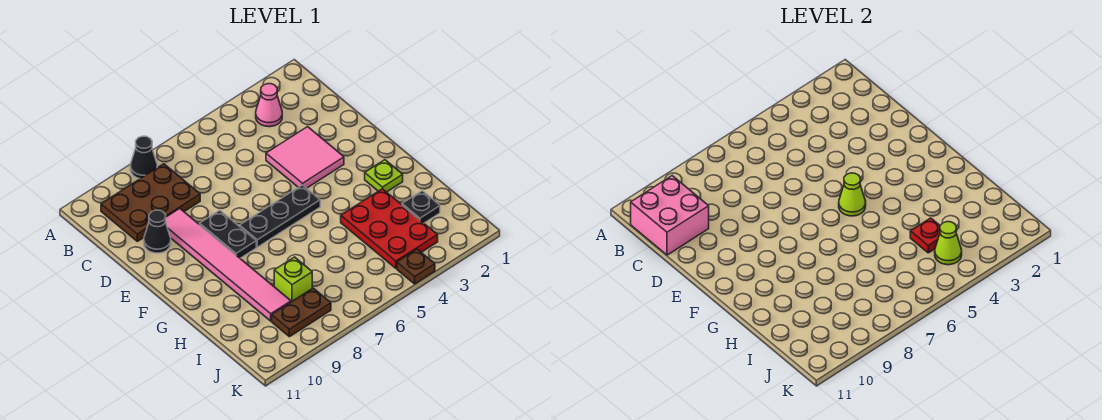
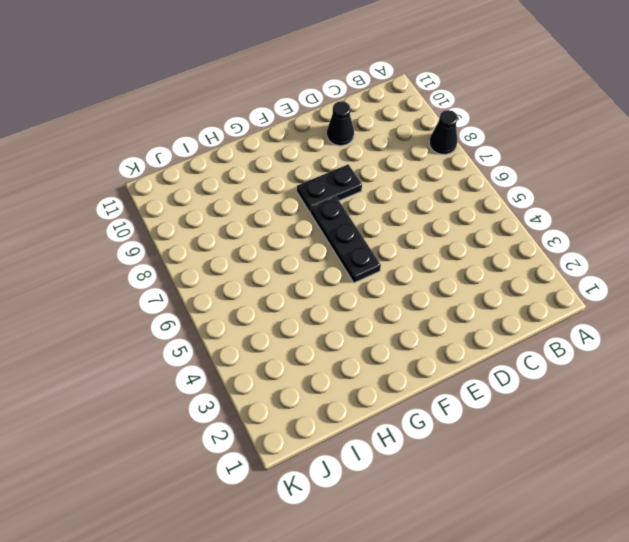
none -> pink cone B3 level 1
none -> brown plate B8:C10 level 1
none -> pink tile D3:E4 level 1

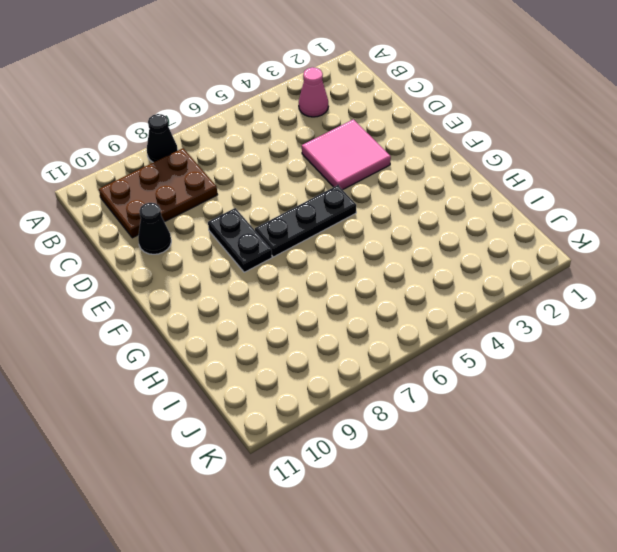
none -> pink tile D9:I9 level 1
none -> lime plate G2 level 1
none -> red plate H3:J4 level 1

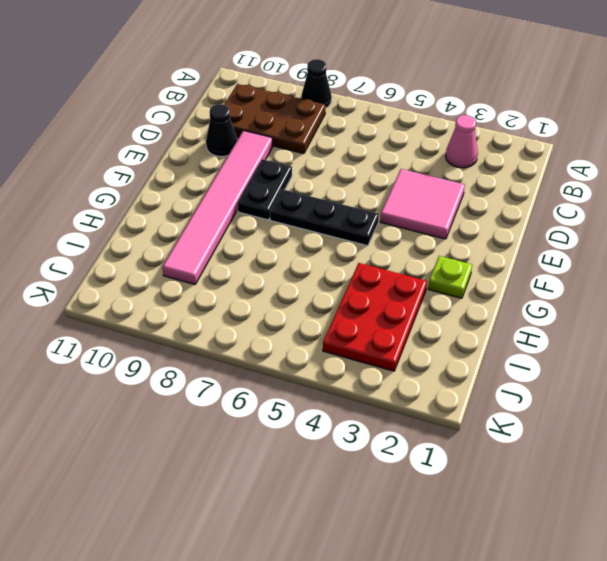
none -> black plate I2 level 1
none -> lime brick I8 level 1
none -> brown plate J8:J9 level 1

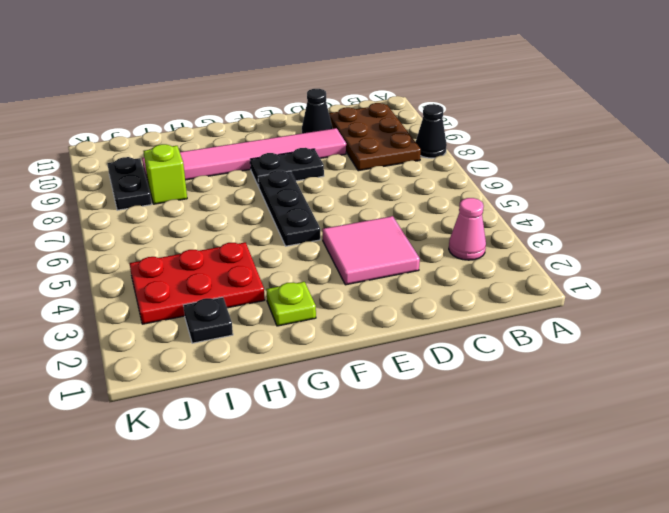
black plate J8:J9 level 1 -> brown plate J8:J9 level 1
none -> brown plate K4 level 1
none -> pink brick B10:C11 level 2
none -> lime cone F5 level 2

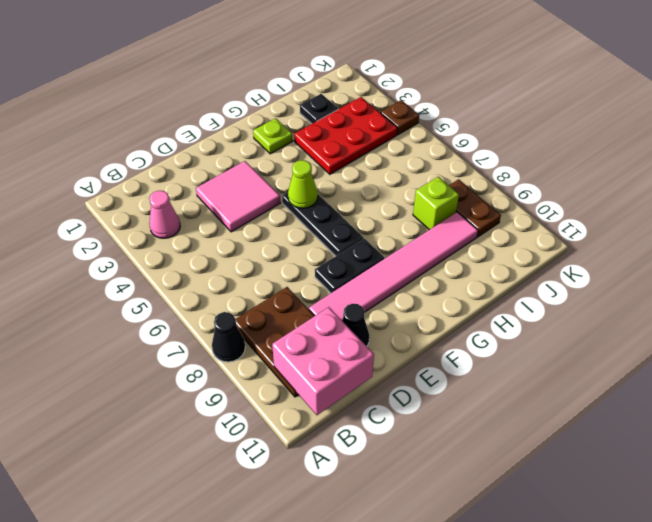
none -> red plate I4 level 2
none -> lime cone J4 level 2

